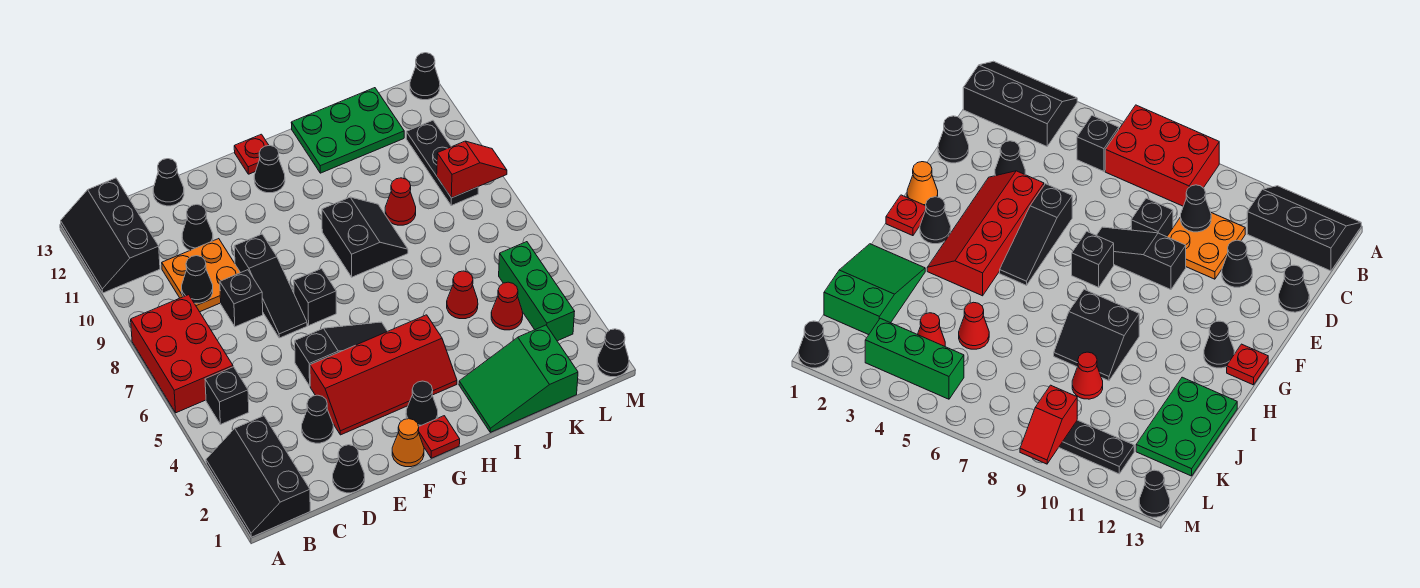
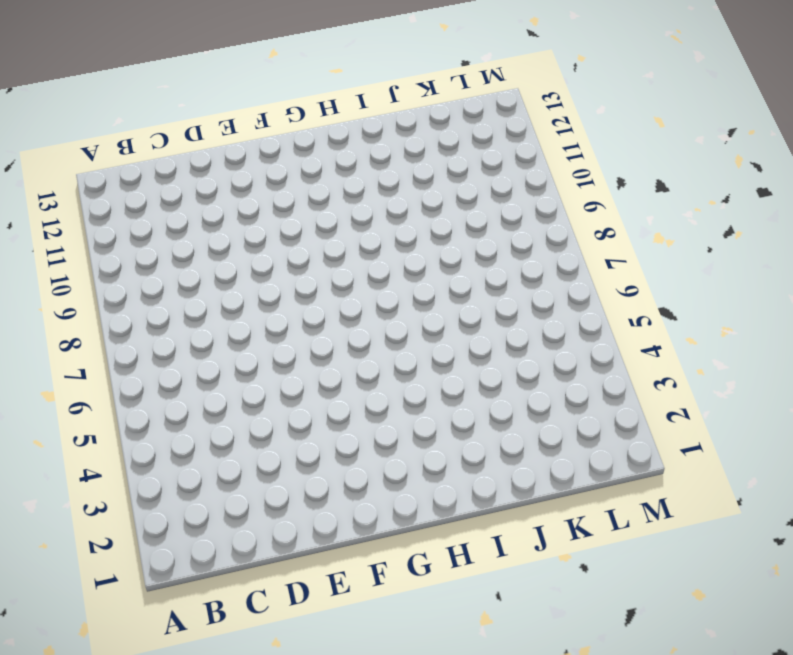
none -> black slope A1:B3 level 1 top B
none -> red brick A6:B8 level 1
none -> black slope A11:B13 level 1 top B
none -> black brick B5 level 1

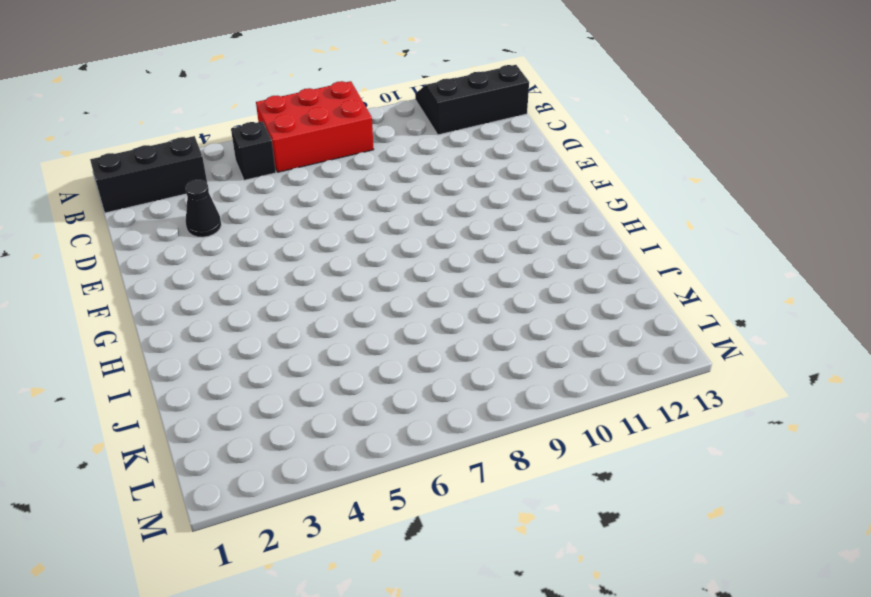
none -> orange plate C9:D10 level 1
none -> black cone D1 level 1
none -> black brick D8 level 1
none -> black cone D11 level 1

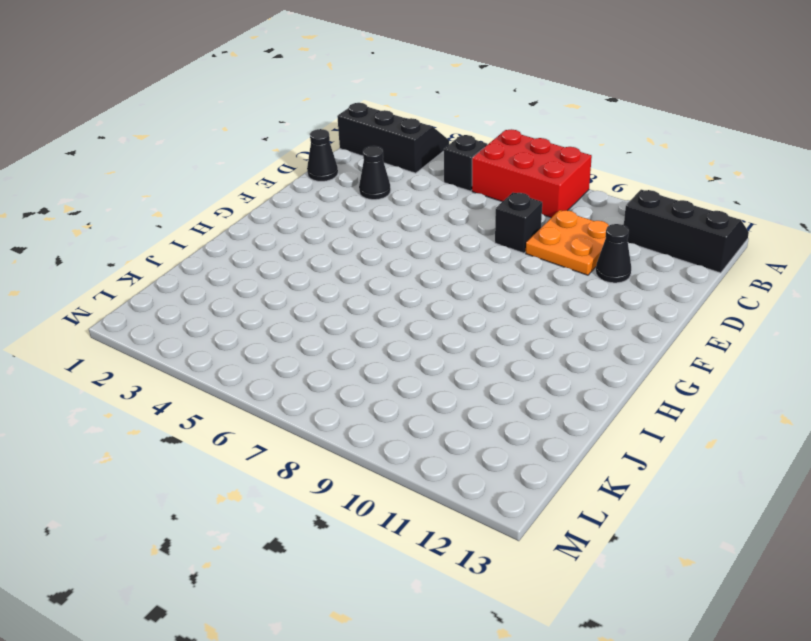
none -> black cone D13 level 1
none -> red slope E3:H4 level 1 top 4
none -> black slope E5:G5 level 1 top E
none -> black slope E7:E9 level 1 top 9

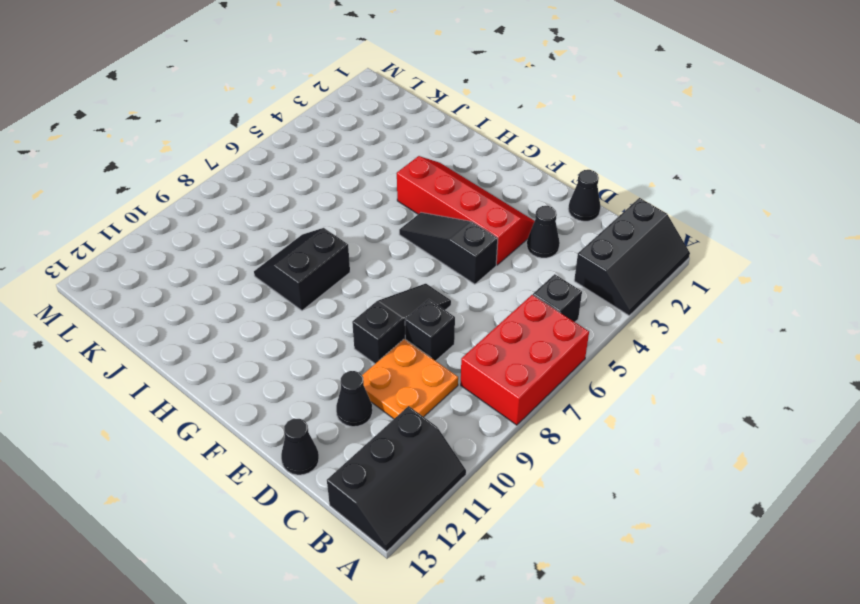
none -> orange cone F1 level 1
none -> black brick F7 level 1
none -> red plate G1 level 1
none -> black cone G2 level 1

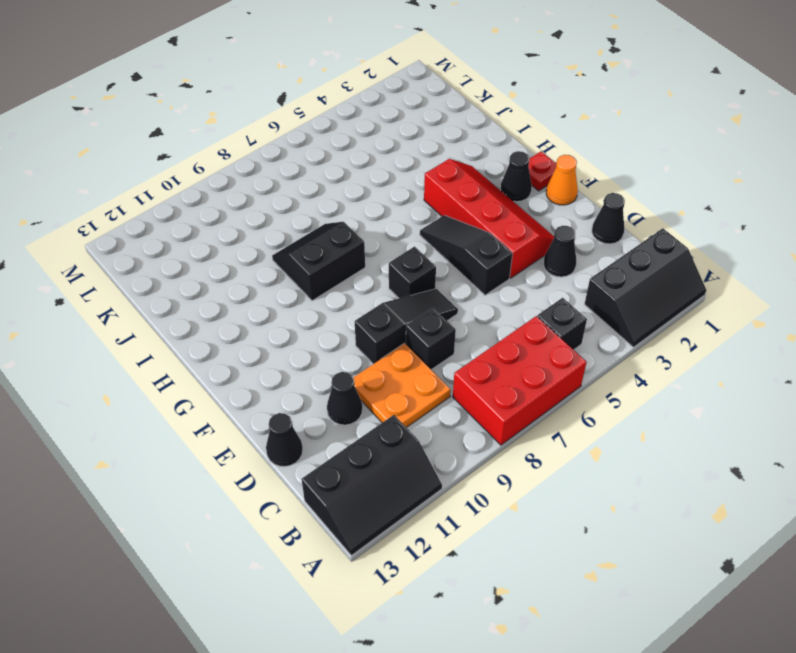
none -> black cone G12 level 1
none -> red plate G13 level 1
none -> green slope I1:K2 level 1 top K
none -> green plate I12:K13 level 1

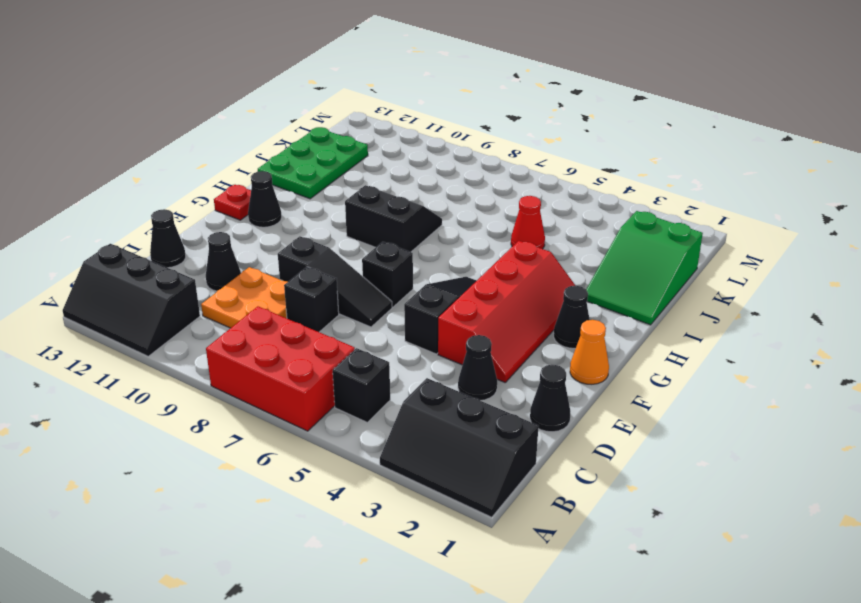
none -> red plate G1 level 1
none -> red cone J9 level 1
none -> red cone K4 level 1
none -> green brick L3:L5 level 1

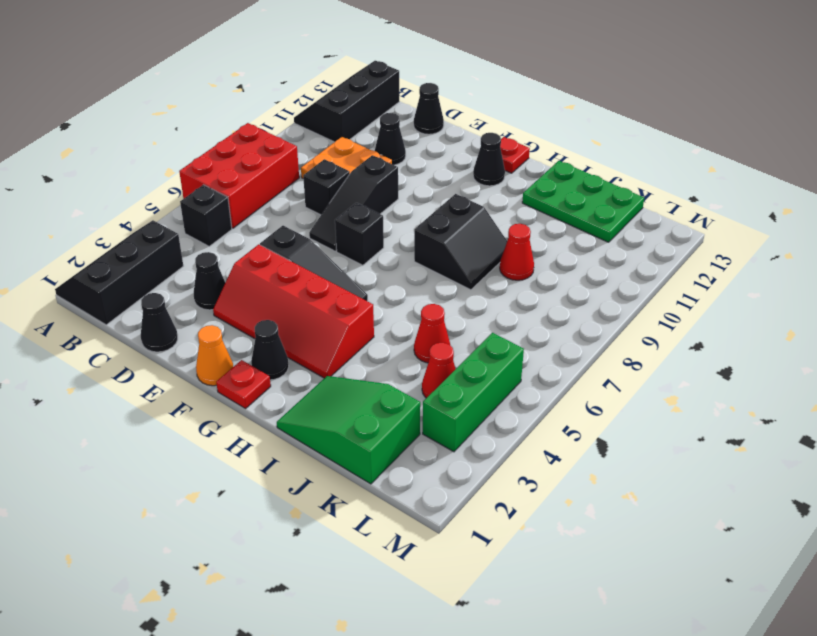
none -> black plate L9:L11 level 1
none -> black cone M1 level 1
none -> black cone M13 level 1
none -> black cone C9 level 2

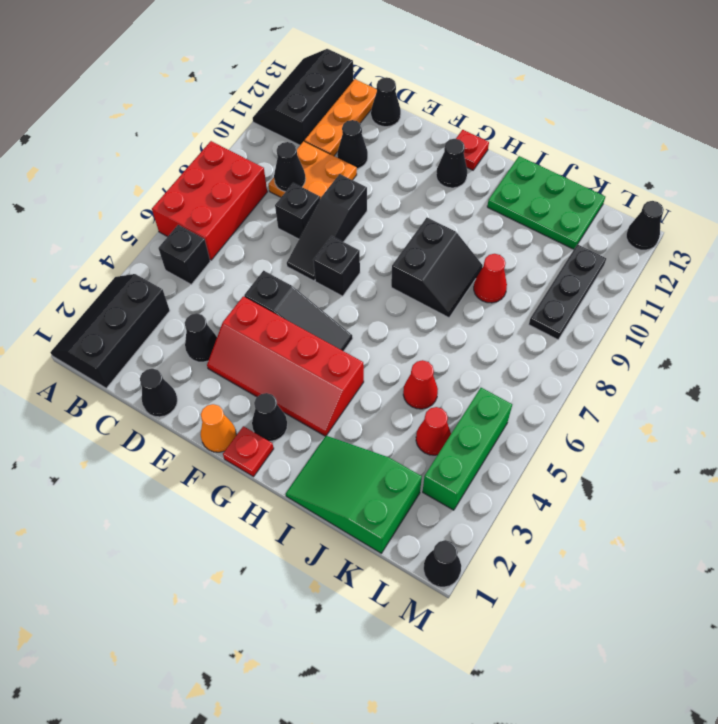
orange plate C11:C13 level 1 -> none
none -> red slope L9:M9 level 2 top L

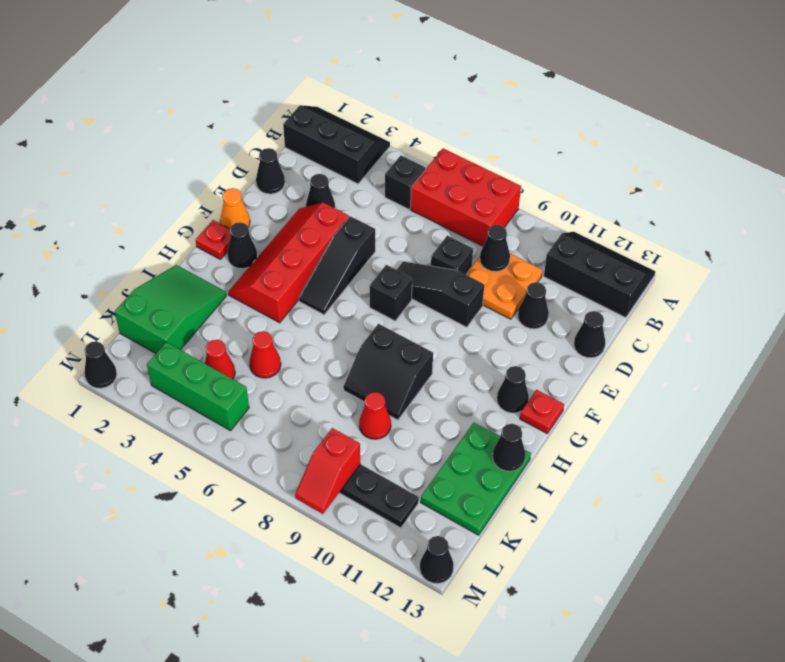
black cone I13 level 2 -> none

